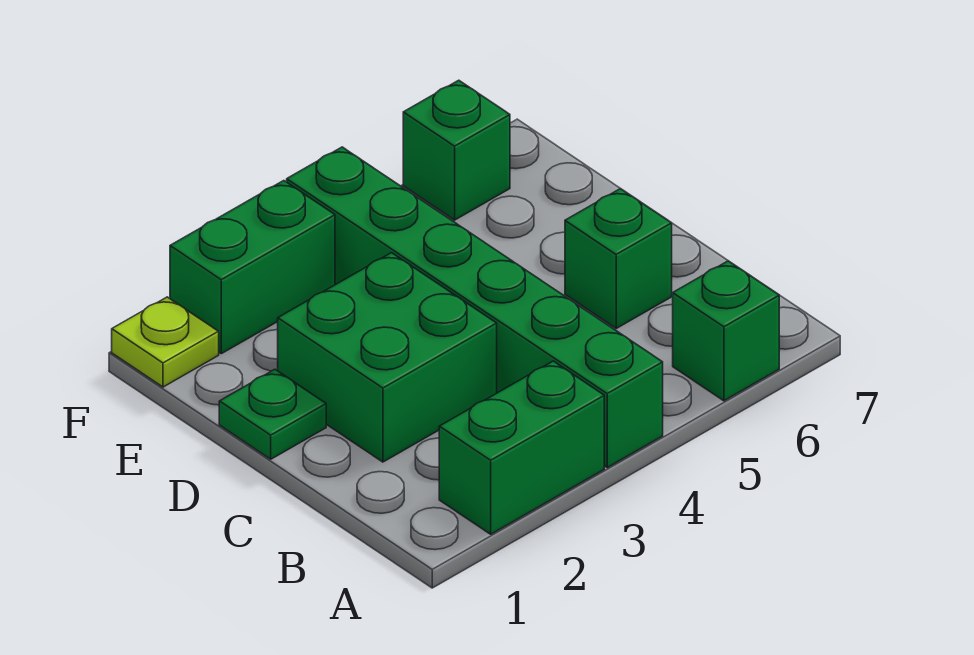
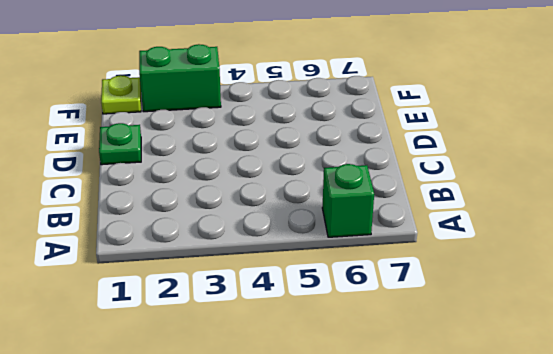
none -> green brick A2:A3 level 1
none -> green brick A4:F4 level 1

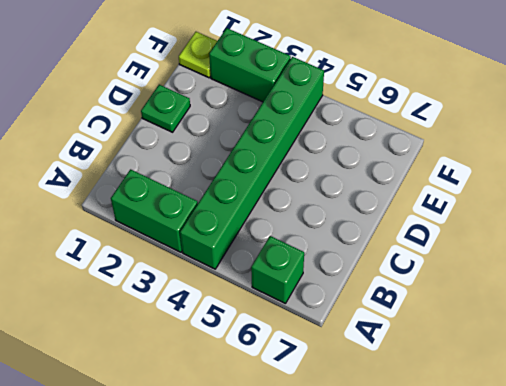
none -> green brick C2:D3 level 1
none -> green brick C6 level 1

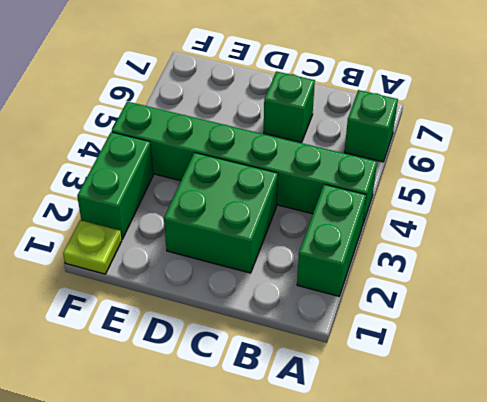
none -> green plate D1 level 1
none -> green brick F6 level 1

